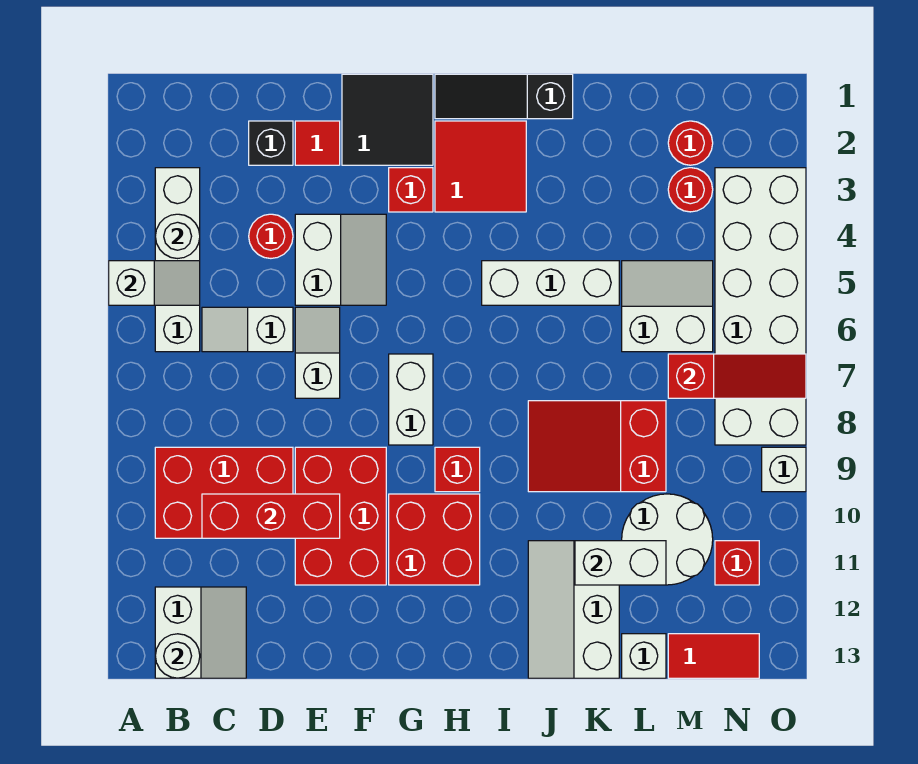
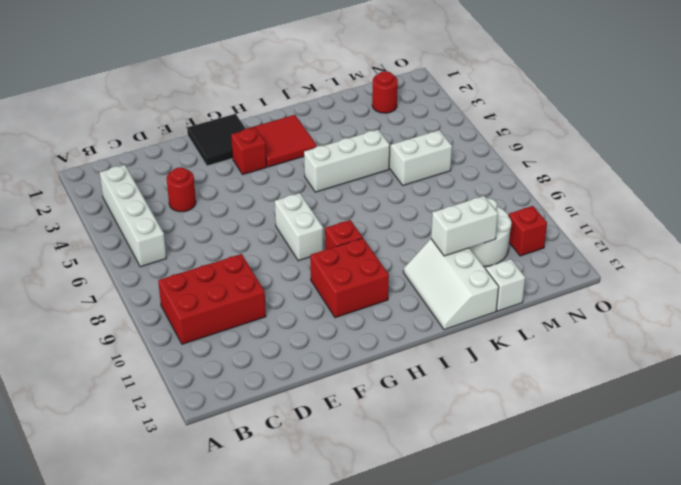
none -> white slope B12:C13 level 1 top B
none -> white slope C6:D6 level 1 top D
none -> black brick D2 level 1
none -> red tile E2 level 1

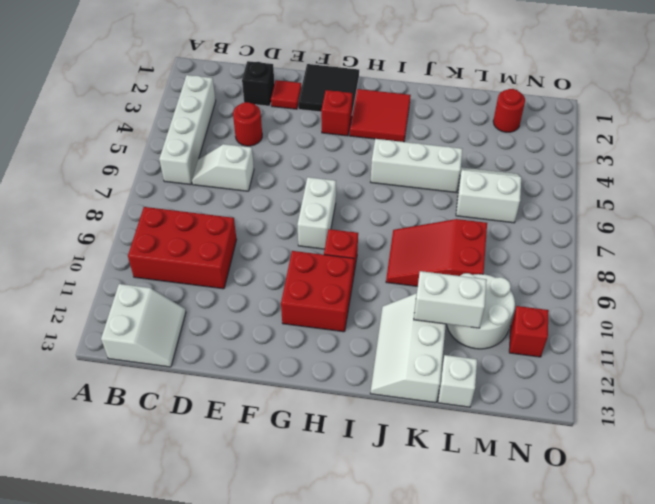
none -> white slope E4:F5 level 1 top E
none -> white slope E6:E7 level 1 top 7
none -> red brick E9:F11 level 1
none -> black slope H1:J1 level 1 top J

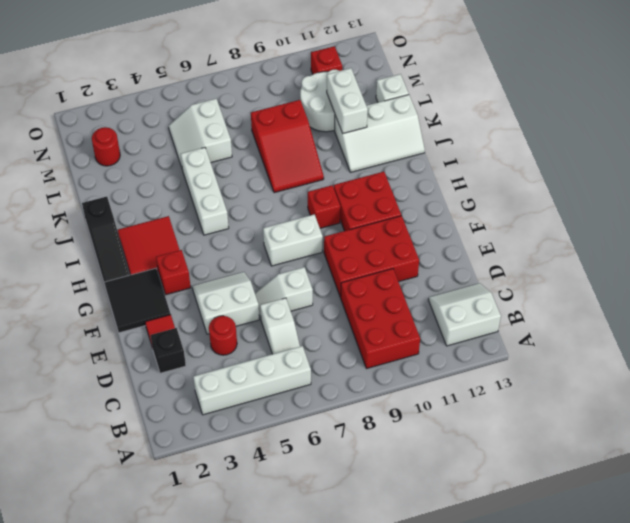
none -> red round brick M3 level 1
none -> red tile M13:N13 level 1
none -> white brick N3:O8 level 1
none -> white brick O9 level 1

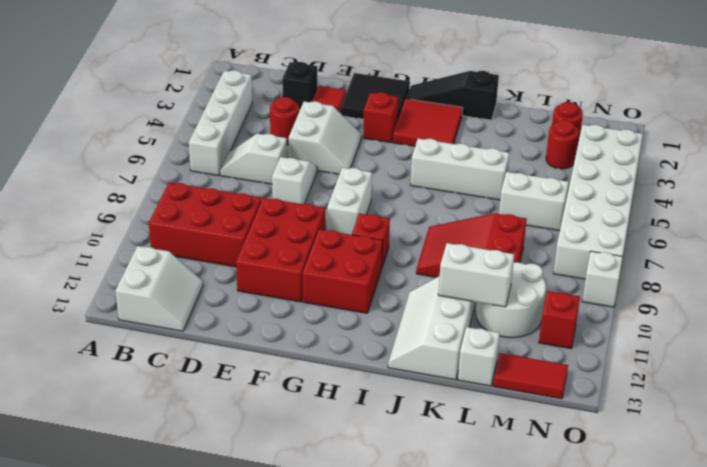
none -> white slope A5:B5 level 2 top A
none -> white round brick B4 level 2
none -> white round brick B13 level 2
none -> red brick C10:E10 level 2

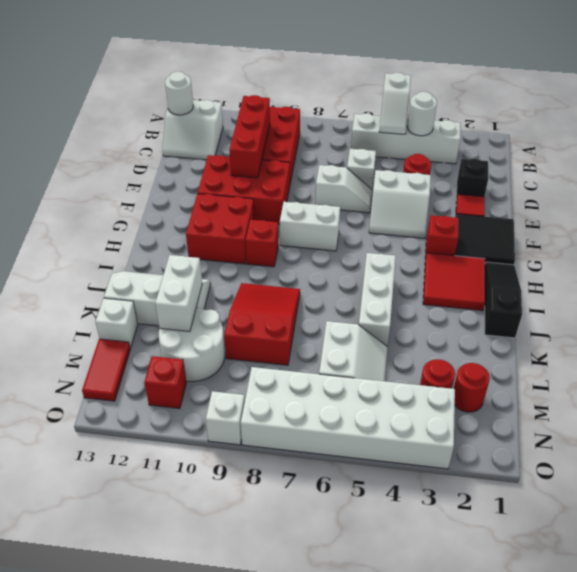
none -> red slope M7:O7 level 2 top M

